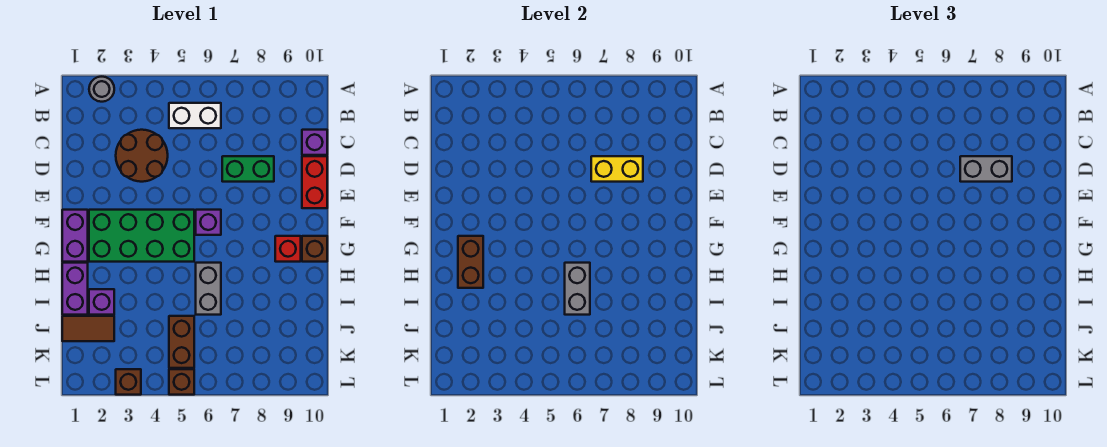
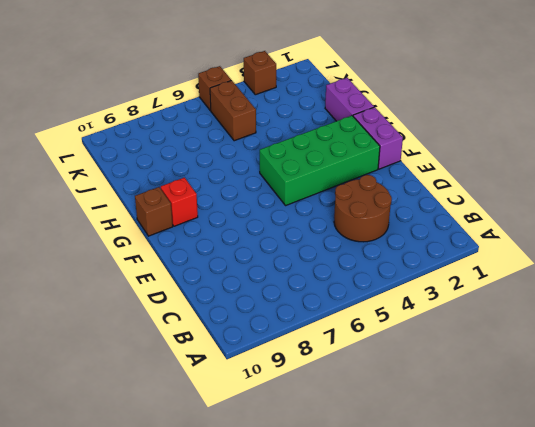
none -> grey round brick A2 level 1
none -> white brick B5:B6 level 1
none -> purple brick C10 level 1

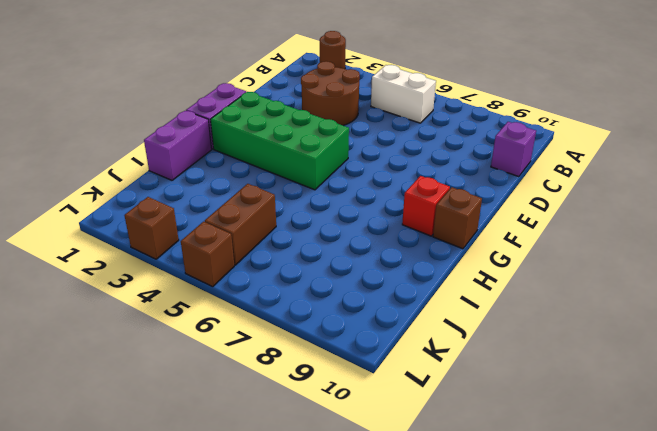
brown round brick A2 level 1 -> grey round brick A2 level 1
none -> green brick D7:D8 level 1
none -> red brick D10:E10 level 1
none -> purple brick F6 level 1

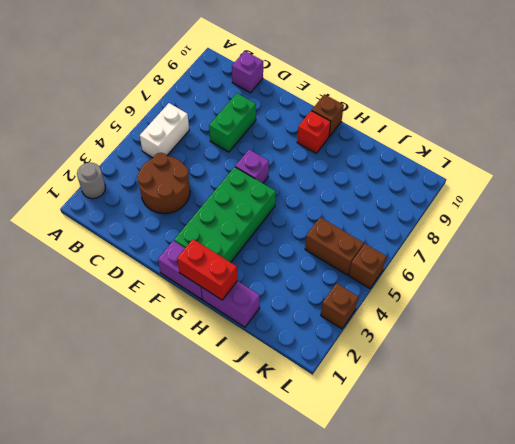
red brick G1:H1 level 2 -> red brick D10:E10 level 1
none -> grey brick H6:I6 level 1
none -> purple brick I2 level 1
none -> brown tile J1:J2 level 1

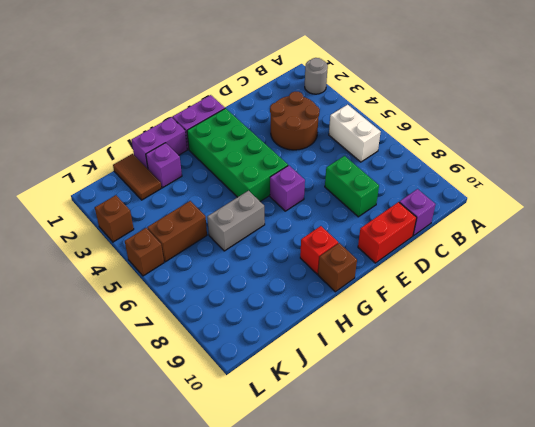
none -> yellow brick D7:D8 level 2
none -> brown brick G2:H2 level 2
none -> grey brick H6:I6 level 2

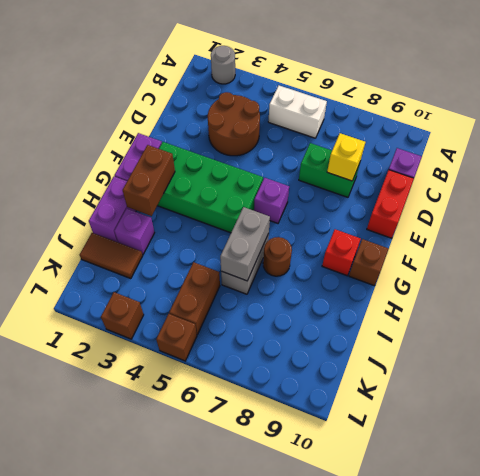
yellow brick D8 level 2 -> yellow brick D7:D8 level 2
brown round brick H7 level 1 -> none
none -> grey brick D7:D8 level 3

